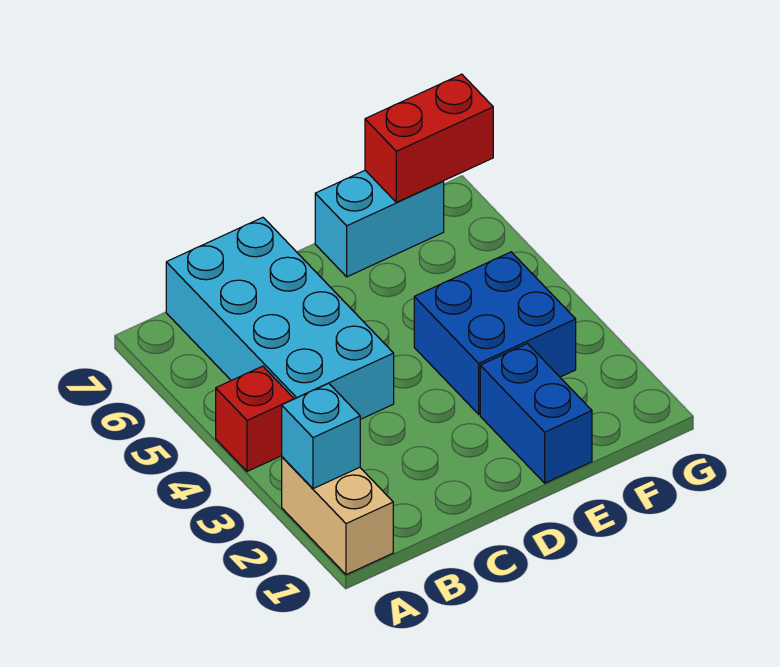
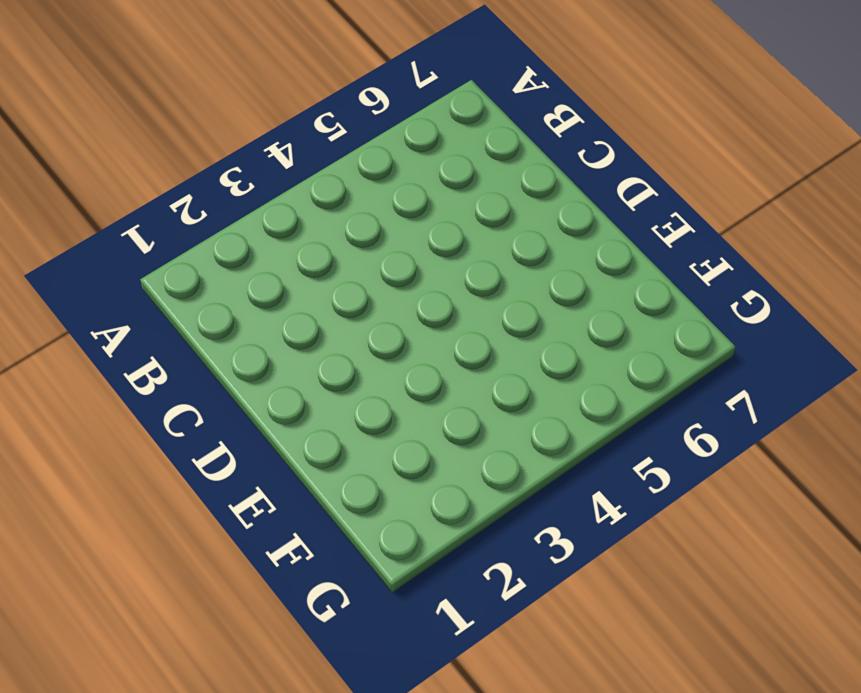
none -> tan brick A1:A2 level 1
none -> red brick A4 level 1

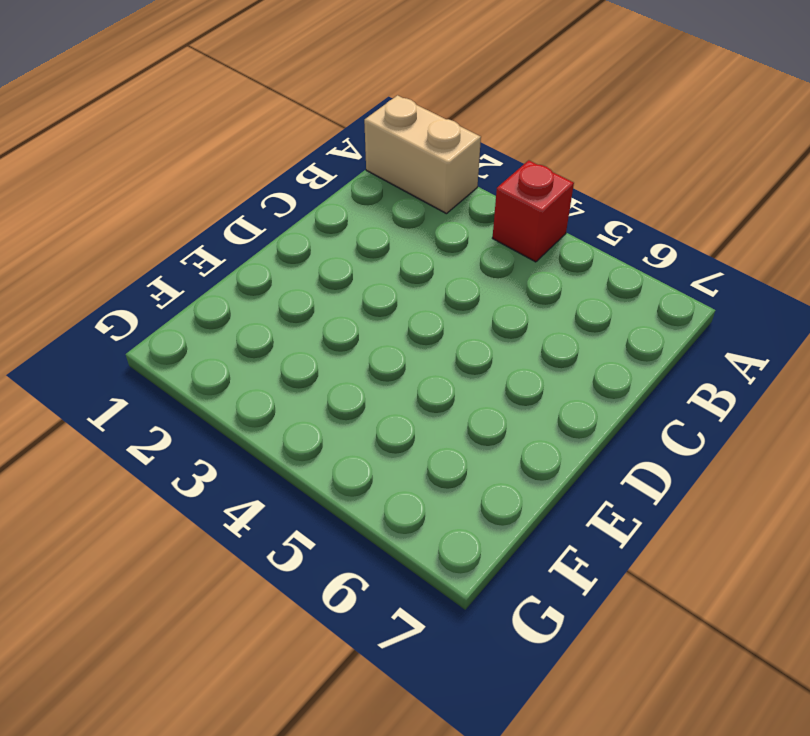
none -> cyan brick B4:C7 level 1
none -> blue brick E1:E2 level 1

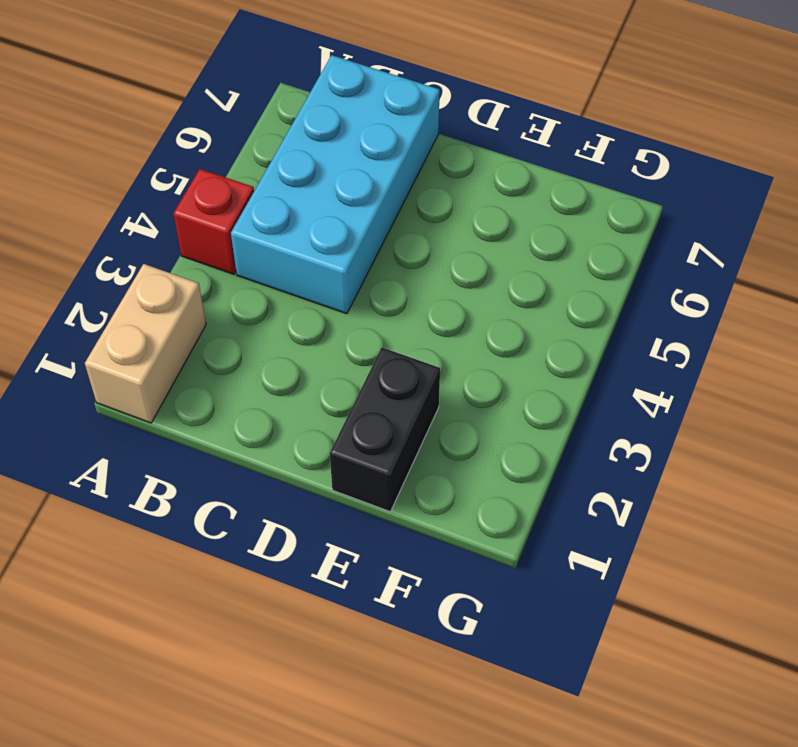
black brick E1:E2 level 1 -> blue brick E1:E2 level 1
none -> blue brick E3:F4 level 1
none -> cyan brick E7:F7 level 1

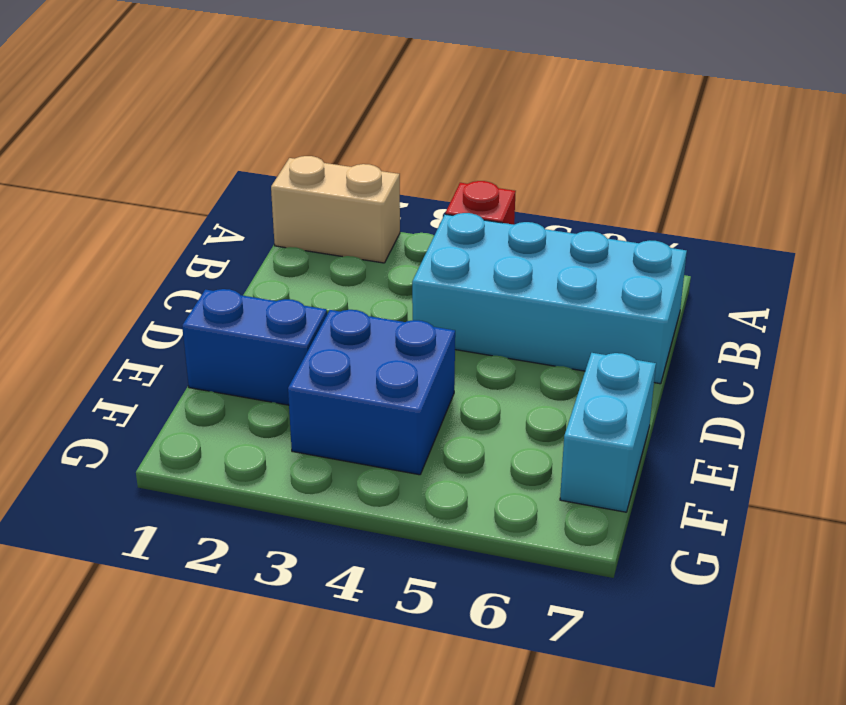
none -> cyan brick A2 level 2
none -> red brick F7:G7 level 2

